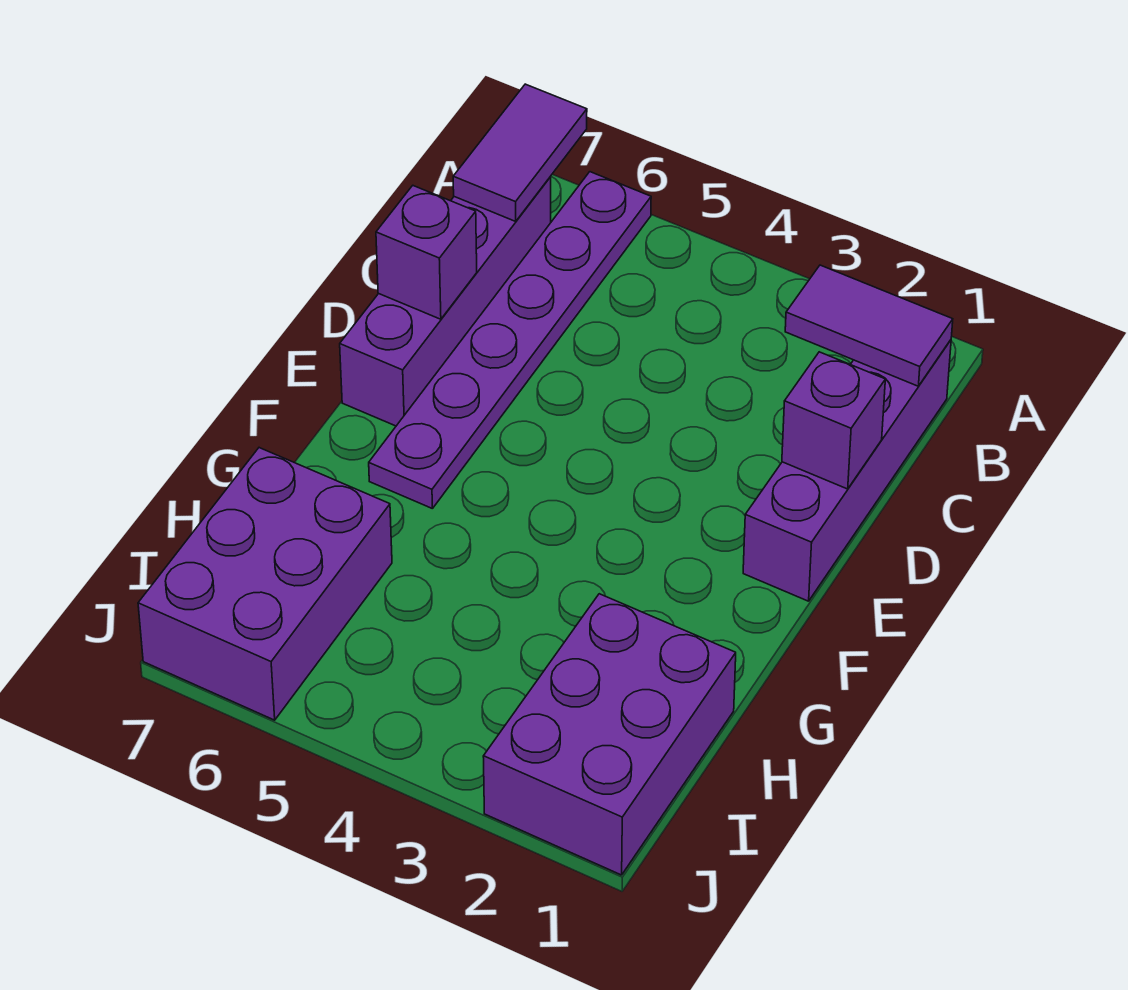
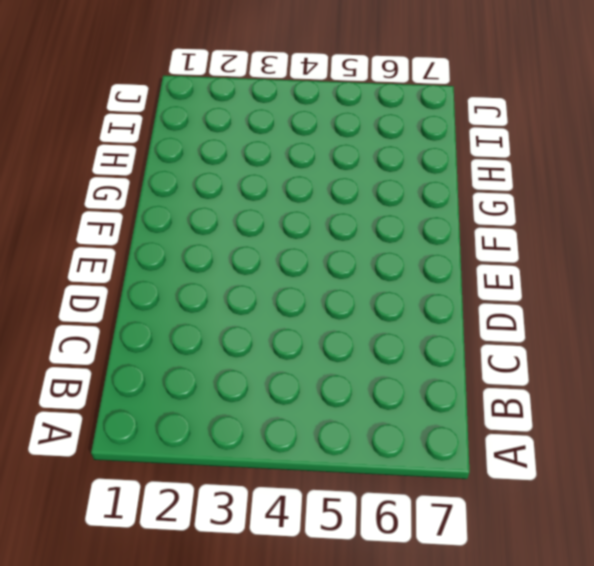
none -> purple plate A6:F6 level 1
none -> purple brick B1:E1 level 1

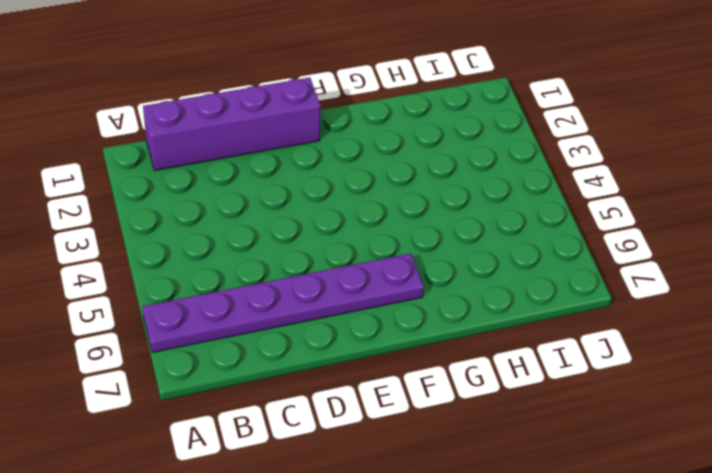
none -> purple brick B7:E7 level 1
none -> purple brick H1:J2 level 1

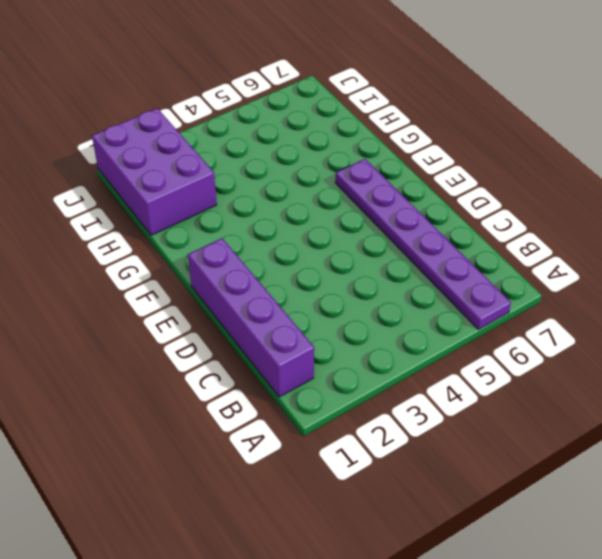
none -> purple brick B7:E7 level 1
none -> purple brick H6:J7 level 1

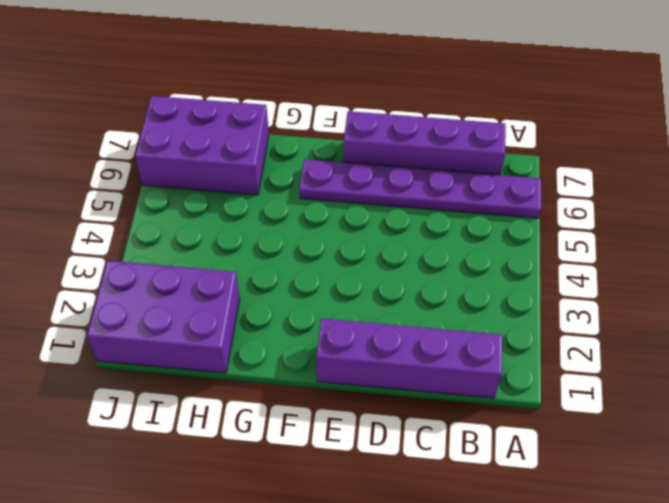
none -> purple tile A7:B7 level 2
none -> purple tile B1:B2 level 2

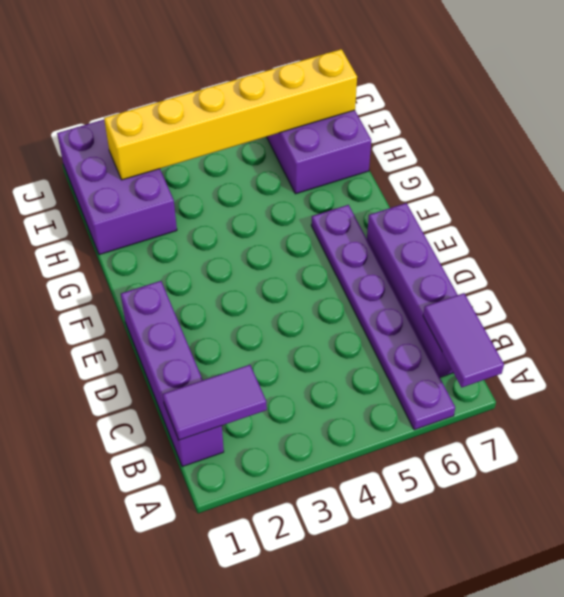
yellow brick I2:I7 level 2 -> none
none -> purple brick D1 level 2
none -> purple brick D7 level 2

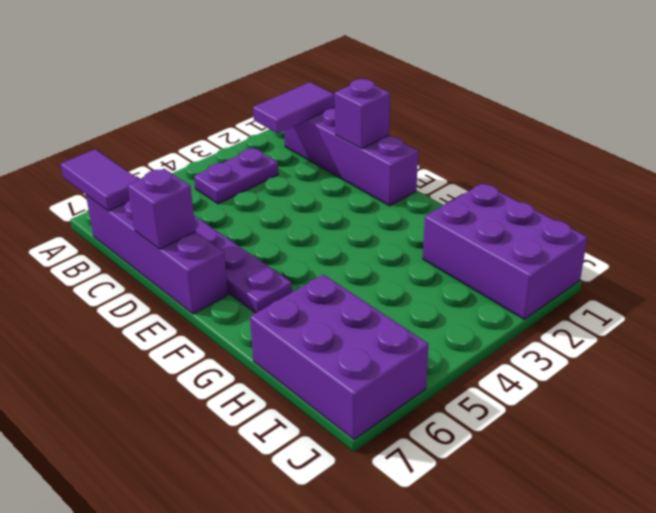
purple plate B3:B4 level 1 -> none

